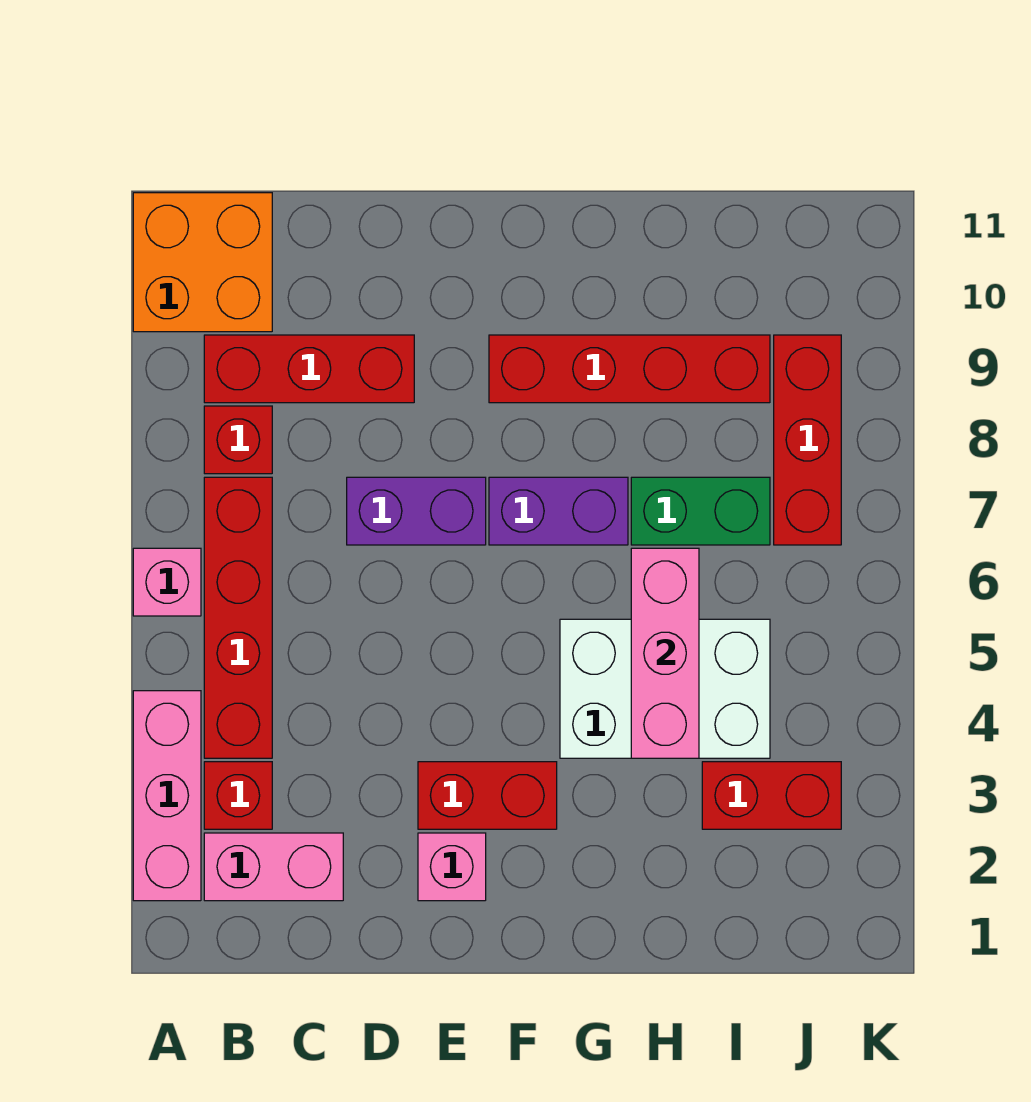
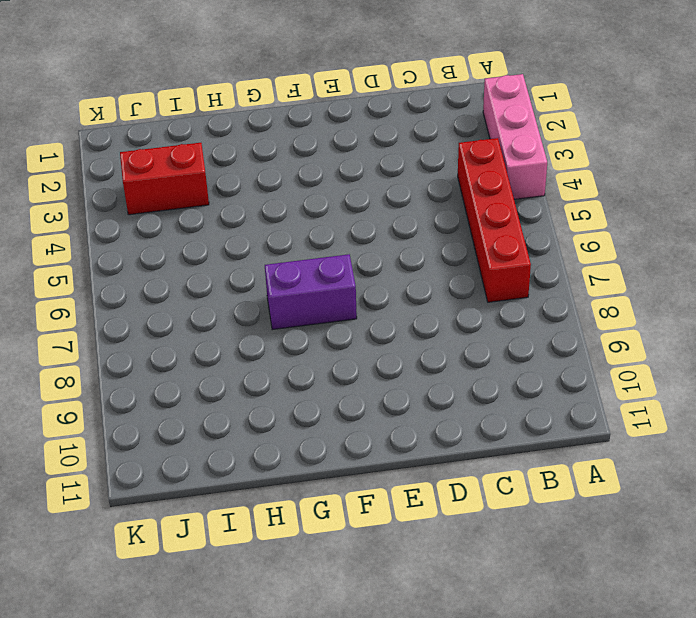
none -> pink brick A6 level 1
none -> orange brick A10:B11 level 1
none -> pink brick B2:C2 level 1

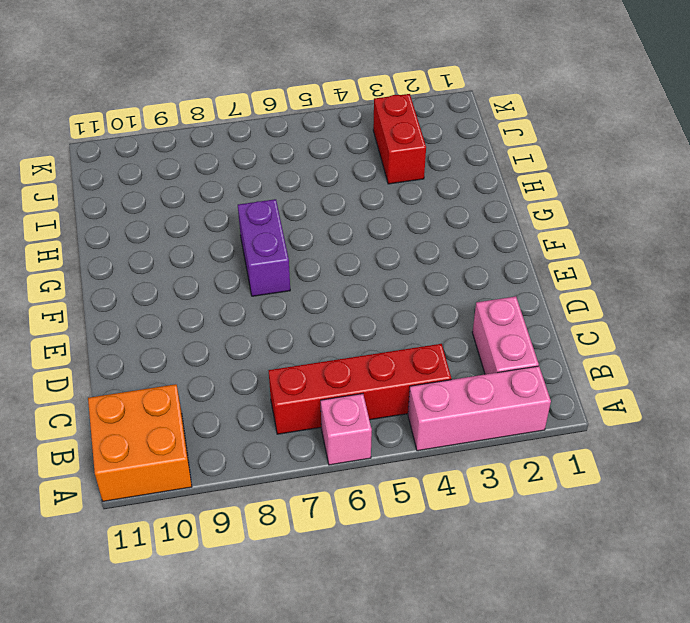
none -> red brick B3 level 1
none -> red brick B8 level 1
none -> red brick B9:D9 level 1

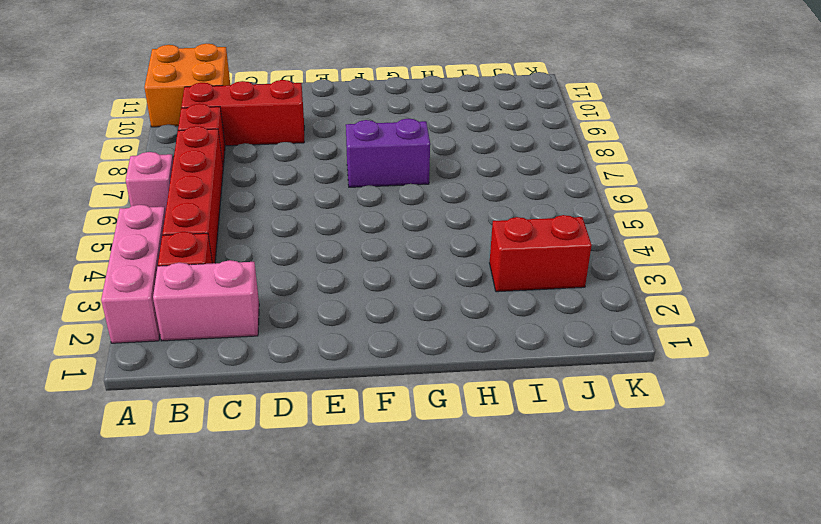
none -> purple brick D7:E7 level 1
none -> pink brick E2 level 1
none -> red brick E3:F3 level 1

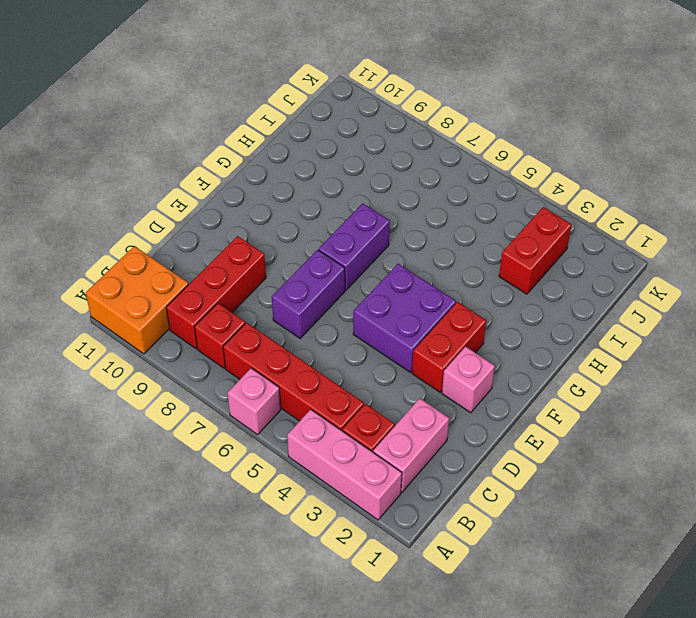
purple brick E4:F5 level 1 -> none
none -> red brick F9:I9 level 1
none -> white brick G4:I5 level 1
none -> green brick H7:I7 level 1

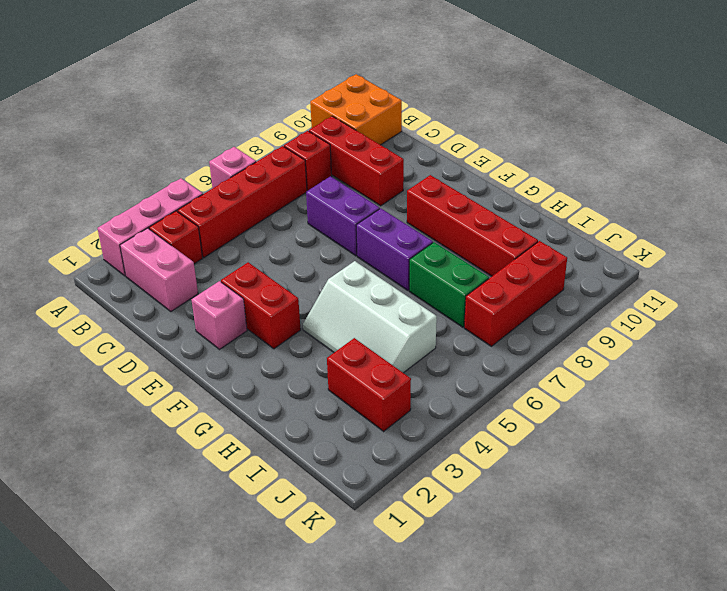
white slope G4:I5 level 1 top 5 -> white brick G4:I5 level 1
none -> pink brick H4:H6 level 2

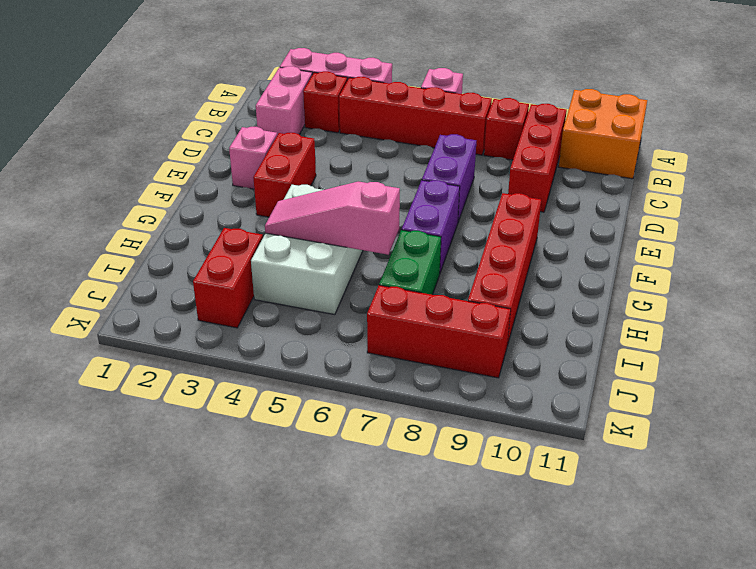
pink slope H4:H6 level 2 top 6 -> pink brick H4:H6 level 2

